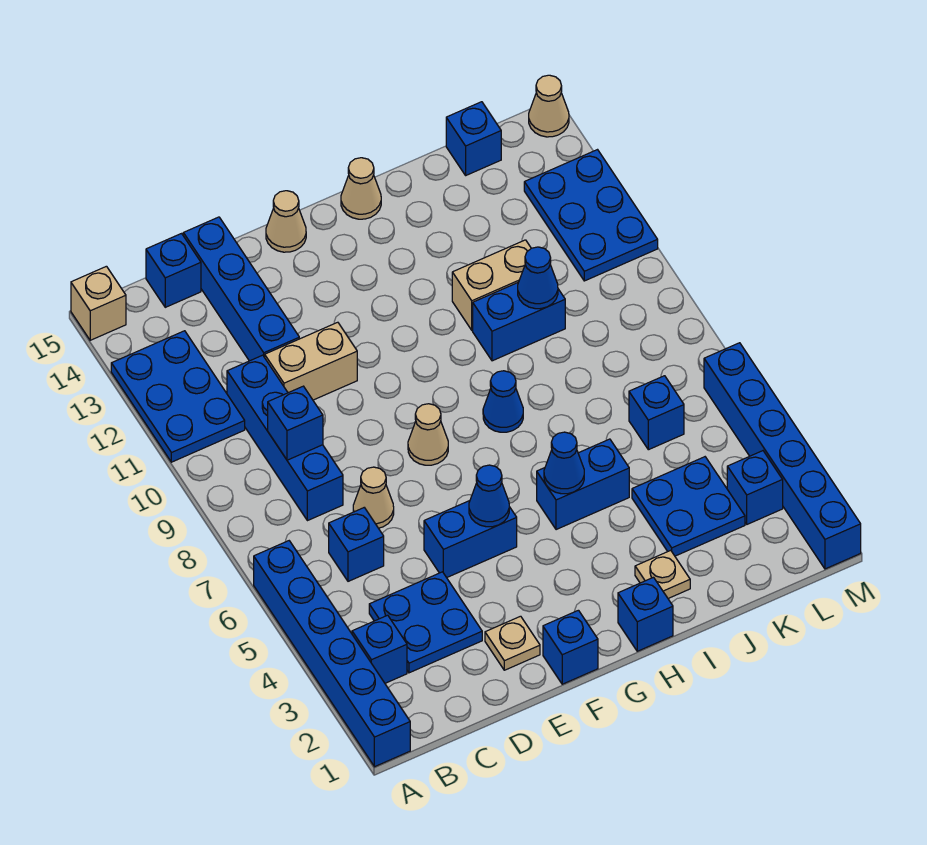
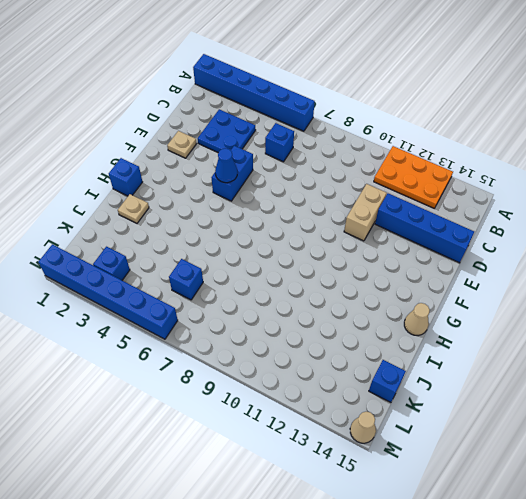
orange plate A11:B13 level 1 -> blue plate A11:B13 level 1
none -> tan brick A15 level 1
none -> blue brick B3 level 1
none -> blue brick C8:C11 level 1
none -> blue brick C15 level 1

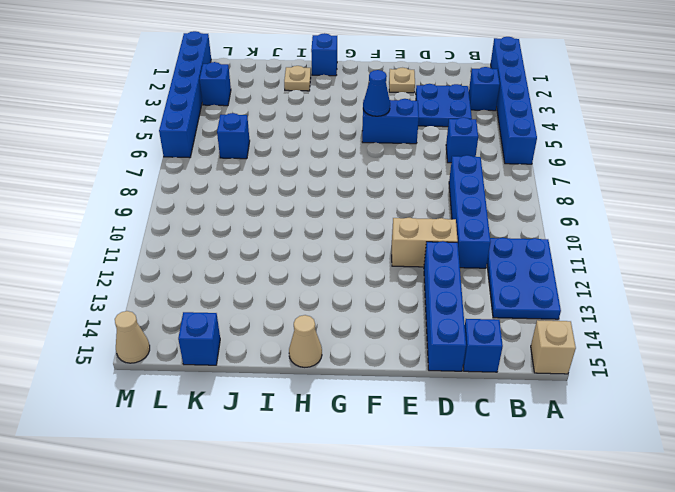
none -> tan cone D7 level 1
none -> blue brick F1 level 1
none -> tan cone F8 level 1
none -> tan cone F15 level 1

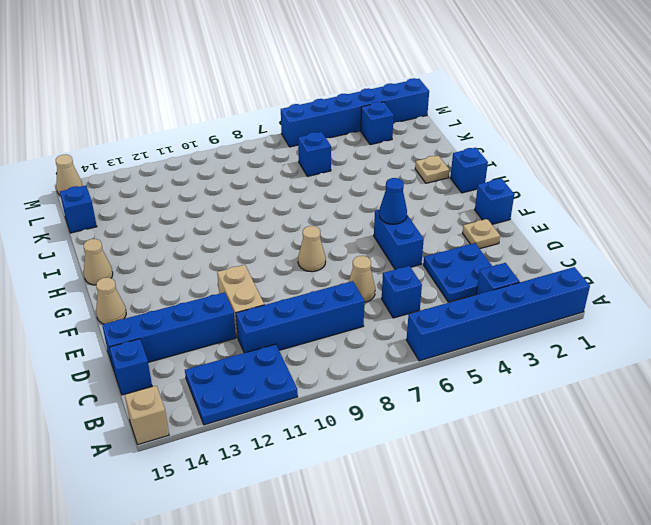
none -> blue brick H5:I5 level 1
none -> blue cone H8 level 1
none -> blue brick I10:J10 level 1
none -> tan brick I11:J11 level 1

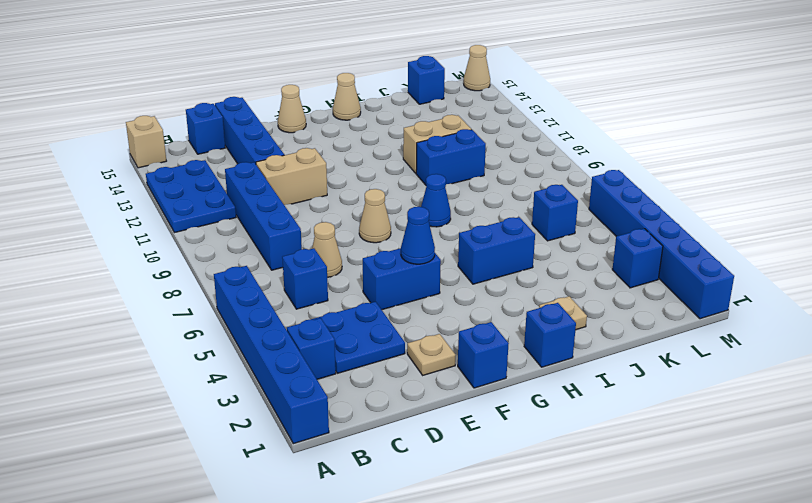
none -> blue plate J3:K4 level 1
none -> blue plate L11:M13 level 1
none -> blue brick C9 level 2
none -> blue cone H5 level 2

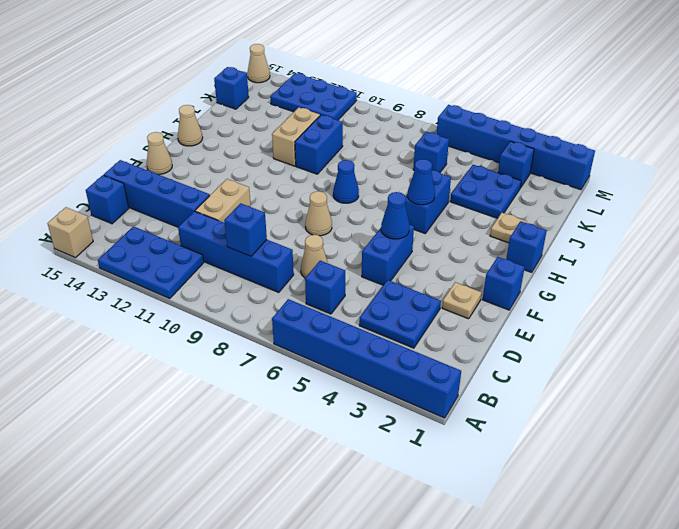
none -> blue brick B3 level 1
none -> blue cone J10 level 2

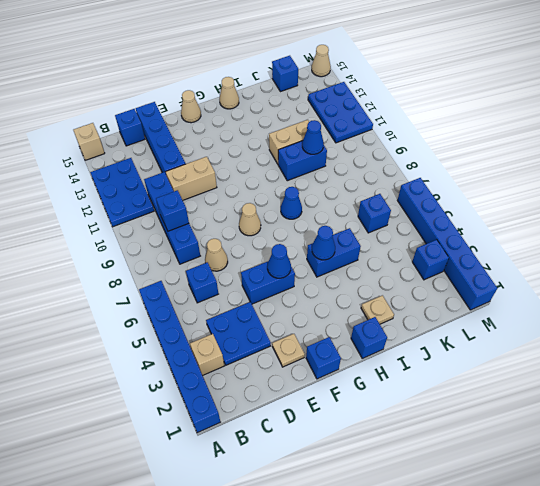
tan brick B3 level 1 -> blue brick B3 level 1
none -> blue plate J3:K4 level 1

